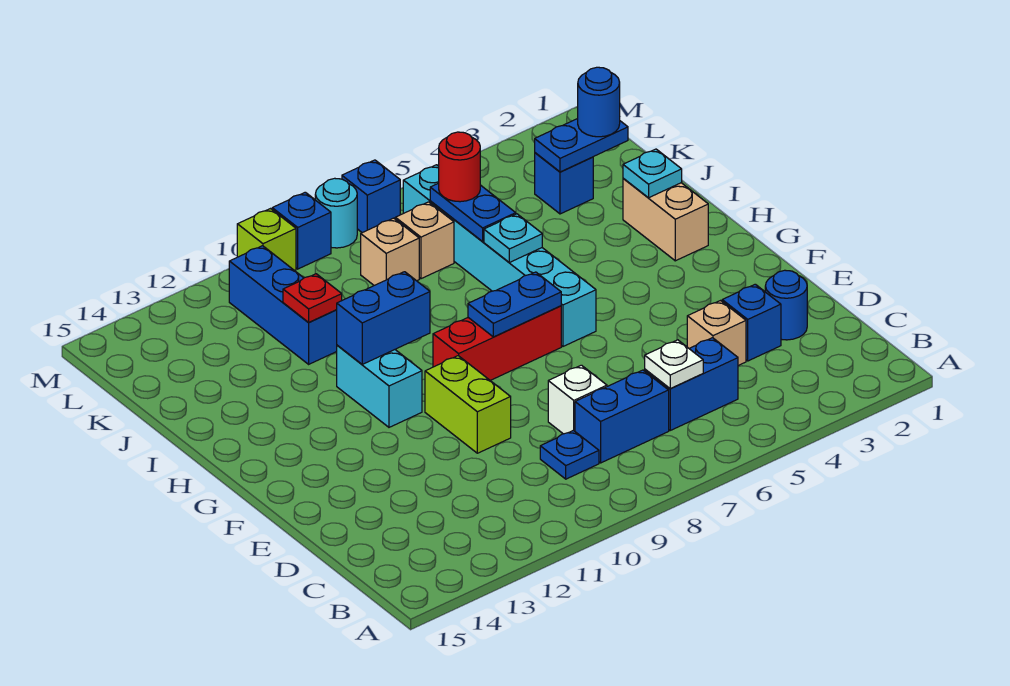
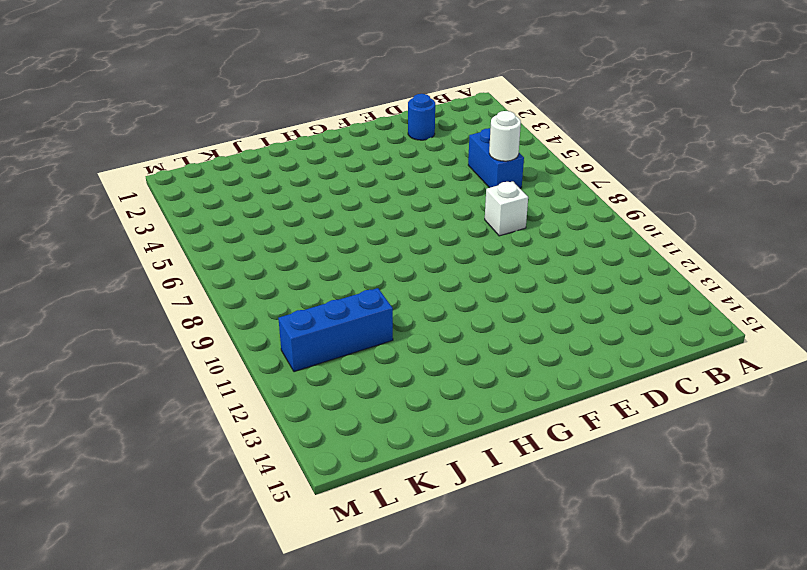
white round brick C6 level 2 -> white plate C6 level 2
none -> blue brick C7:C8 level 1
none -> blue plate C9 level 1
none -> blue brick D3 level 1
none -> tan brick D4 level 1

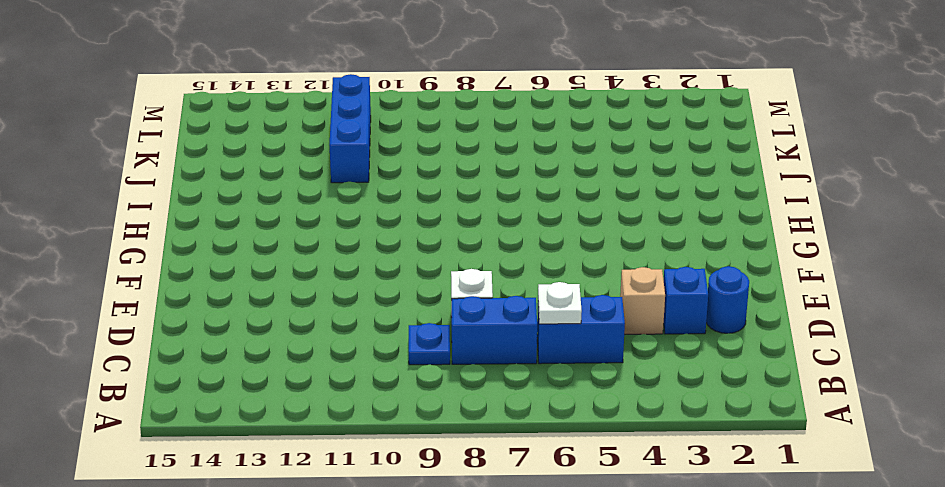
none -> lime brick E10:F10 level 1
none -> cyan brick G6:L6 level 1
none -> red brick G7:G9 level 1
none -> cyan brick G11:H11 level 1

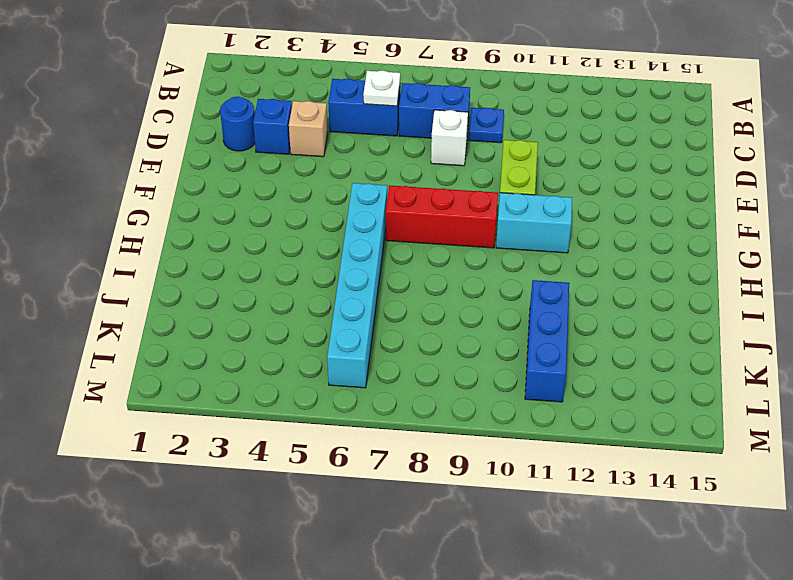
cyan brick G10:G11 level 1 -> cyan brick G11:H11 level 1
none -> tan brick H2:I2 level 1
none -> blue brick K3 level 1
none -> tan brick K7 level 1
none -> tan brick K8 level 1

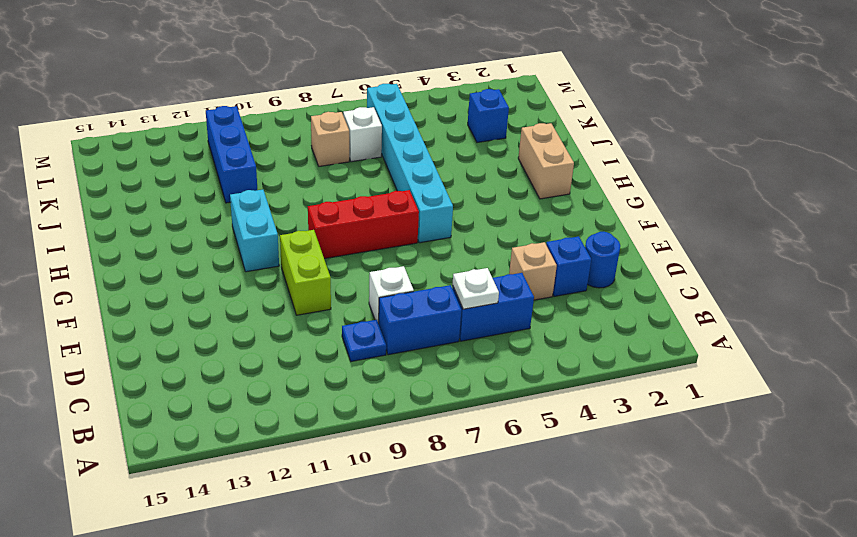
white brick K7 level 1 -> tan brick K7 level 1
none -> blue brick M7 level 1
none -> cyan round brick M8 level 1
none -> blue brick M9 level 1
none -> lime brick M10 level 1

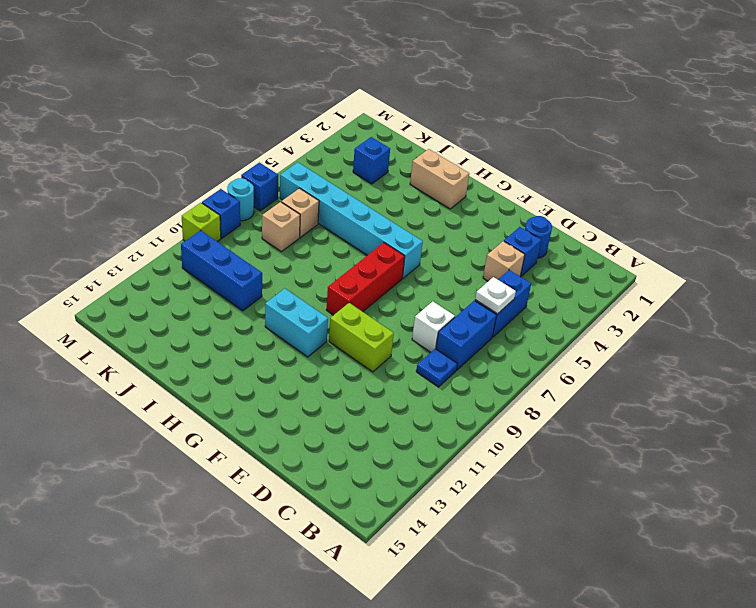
none -> blue plate G7:G8 level 2
none -> blue brick H10:H11 level 2
none -> cyan plate I2 level 2
none -> cyan plate I6 level 2

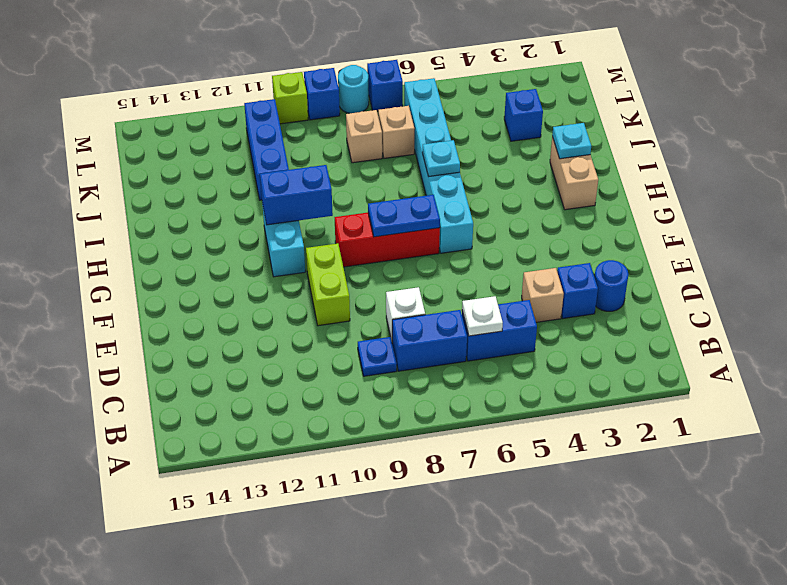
none -> blue plate J6:K6 level 2
none -> red plate J11 level 2
none -> blue plate K2:K3 level 2
none -> blue round brick K2 level 3

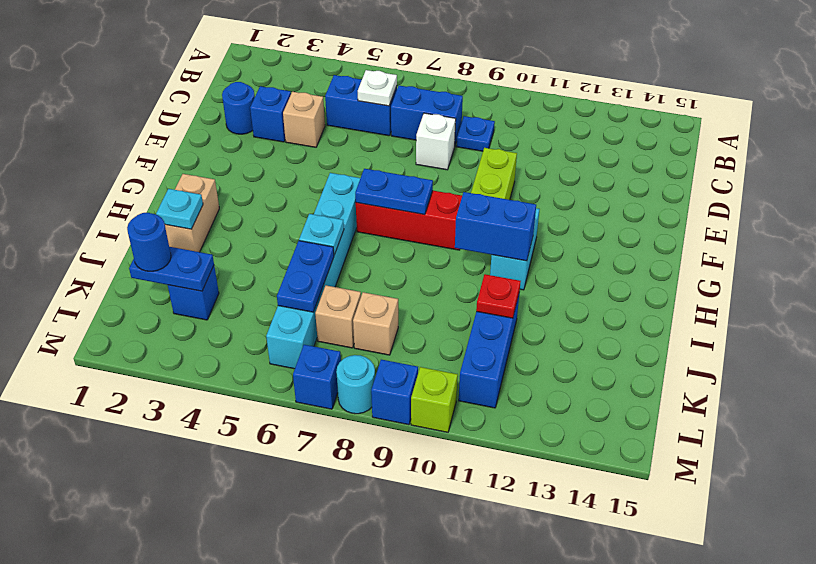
none -> red round brick K6 level 3

